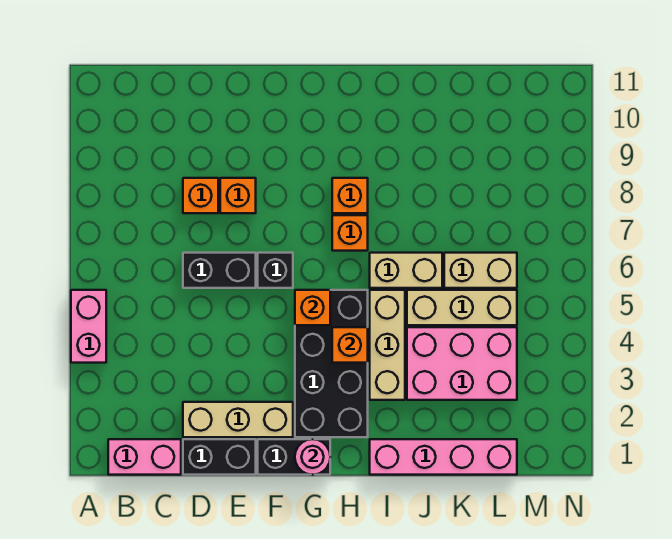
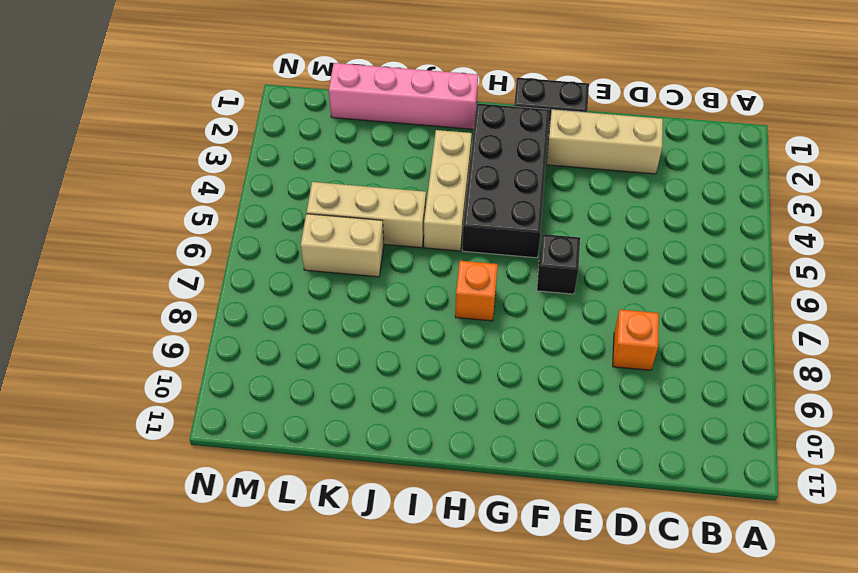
none -> pink brick A4:A5 level 1
none -> pink brick B1:C1 level 1
none -> black brick D1:E1 level 1

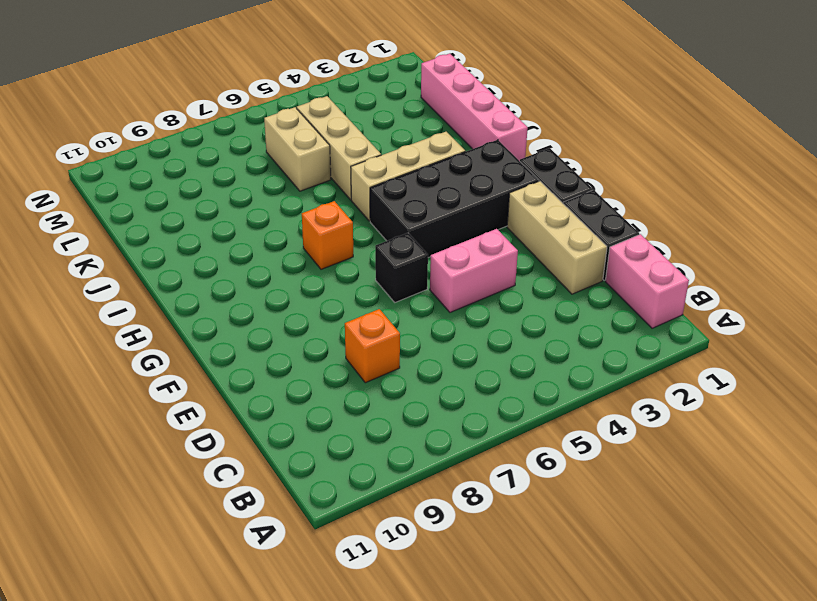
pink brick E4:E5 level 1 -> pink brick A4:A5 level 1
none -> black brick D6:E6 level 1
none -> orange brick E8 level 1
none -> orange brick H8 level 1

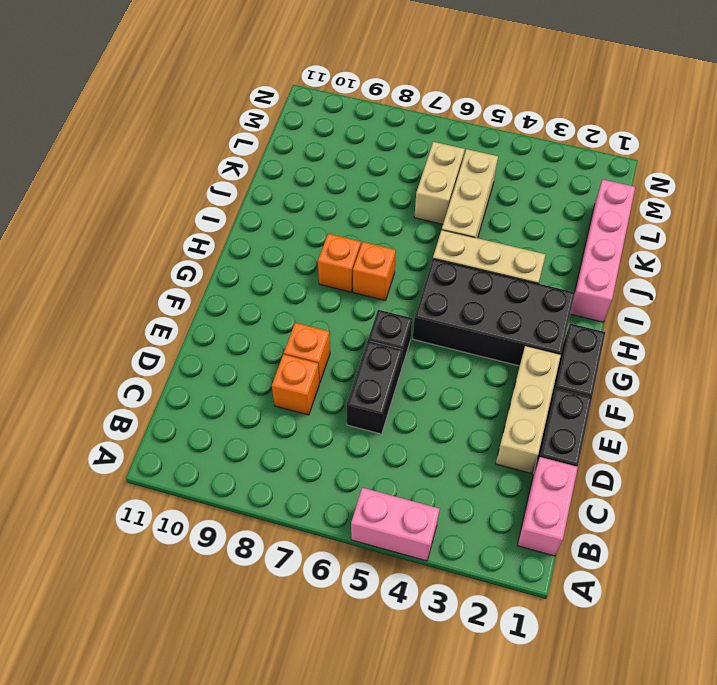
none -> tan brick I6:J6 level 1
none -> pink brick J3:L4 level 1
none -> pink round brick G1 level 2

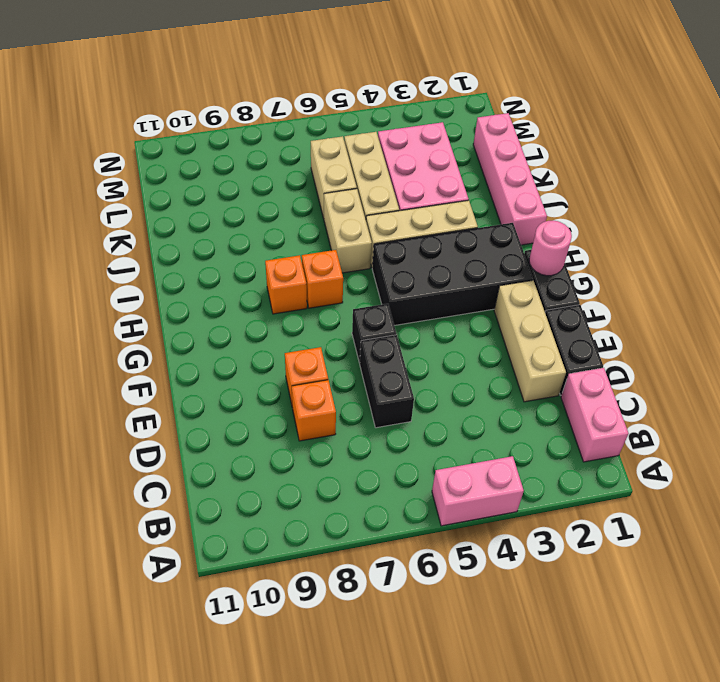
none -> orange brick G5 level 2
none -> orange brick H4 level 2

